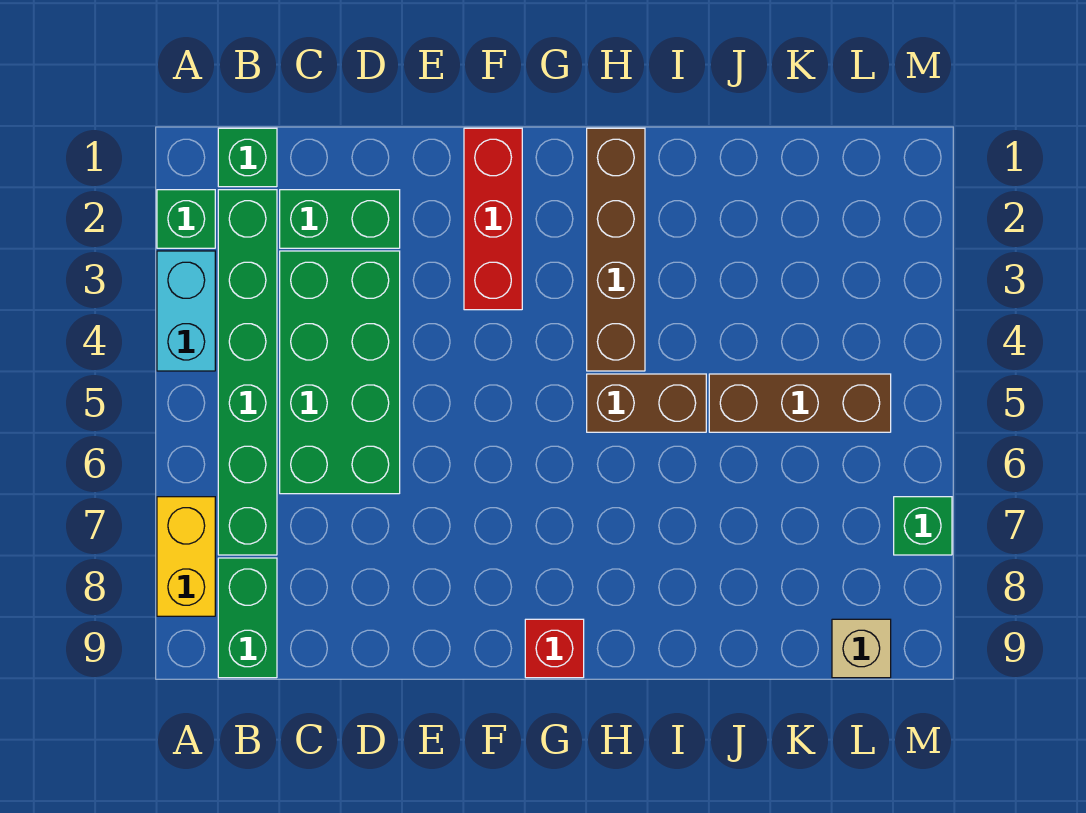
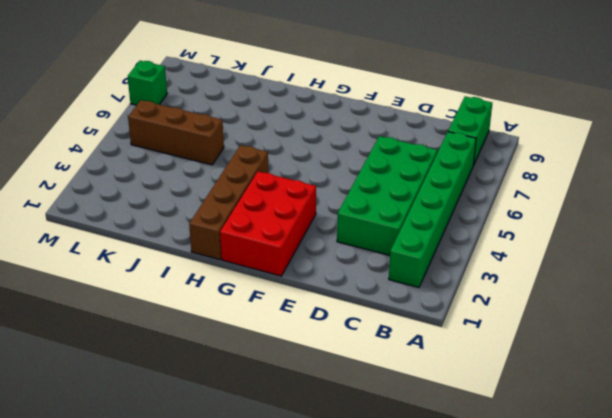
red brick F1:G3 level 1 -> red brick F1:F3 level 1
none -> green brick A2 level 1
none -> cyan brick A3:A4 level 1
none -> yellow brick A7:A8 level 1

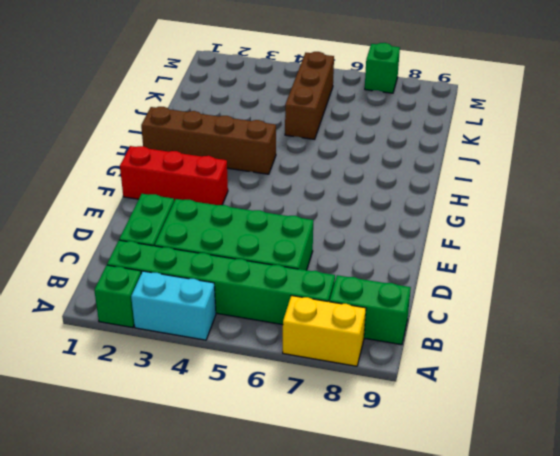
none -> green brick B1 level 1
none -> red brick G9 level 1
none -> brown brick H5:I5 level 1

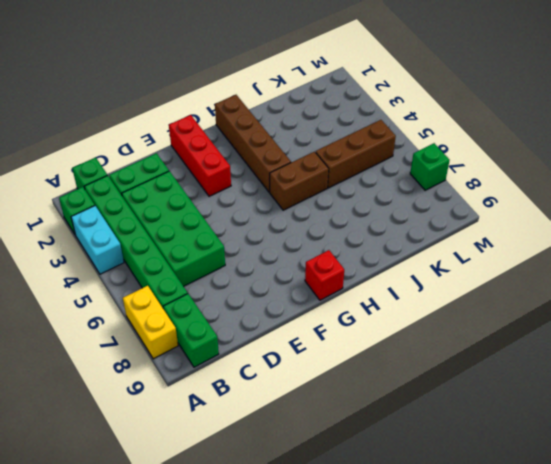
none -> tan brick L9 level 1

